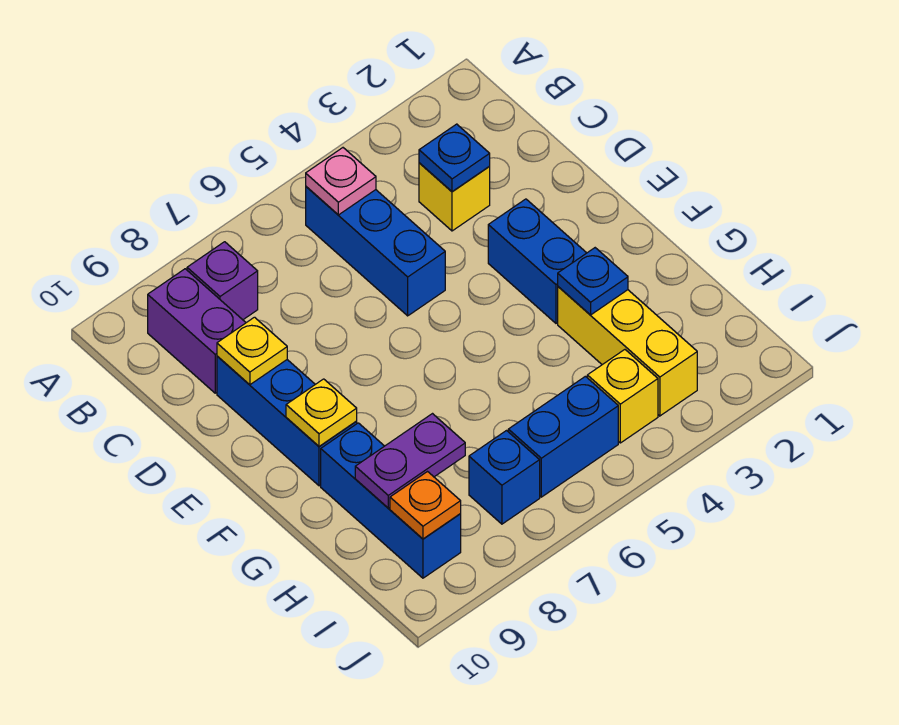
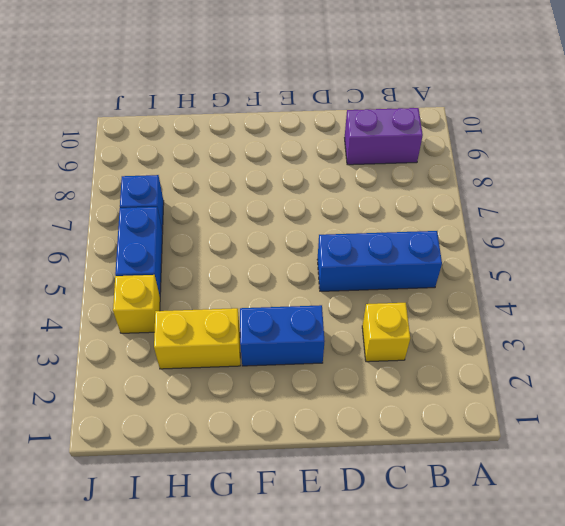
yellow brick G3:H3 level 1 -> yellow brick G3:I3 level 1
none -> purple brick B8 level 1
none -> blue brick D9:F9 level 1
none -> blue brick G9:I9 level 1

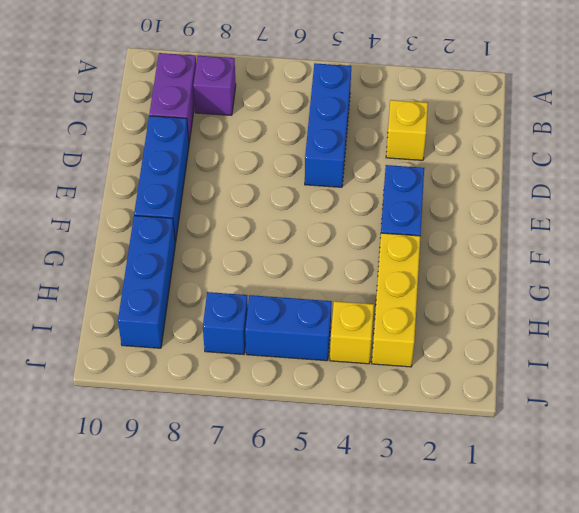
none -> pink plate B5 level 2
none -> blue plate C3 level 2
none -> yellow plate D9 level 2

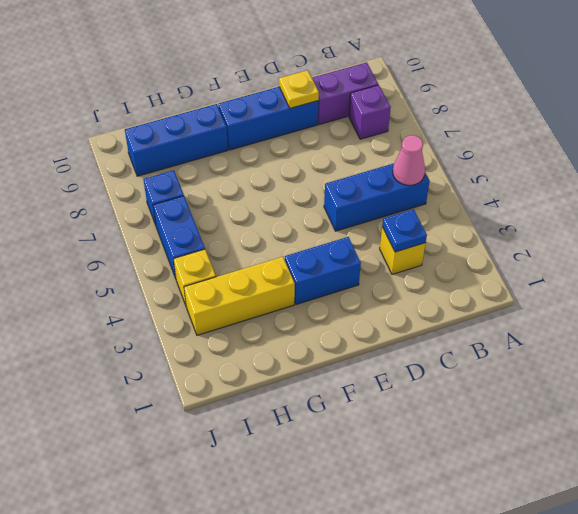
pink cone B5 level 2 -> pink plate B5 level 2
none -> yellow plate F9 level 2
none -> blue plate G3 level 2
none -> purple plate H8:H9 level 2

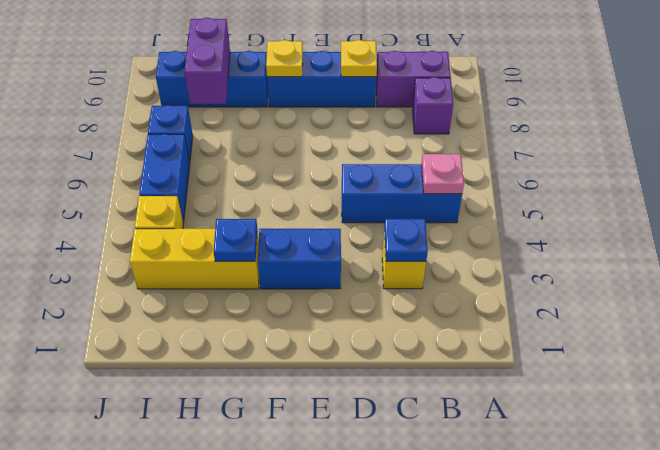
purple brick H8:H9 level 2 -> purple plate H8:H9 level 2
none -> orange plate I9 level 2

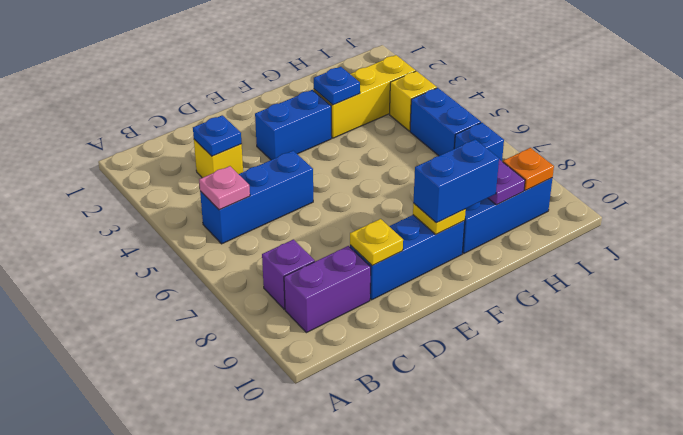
blue brick F9:G9 level 3 -> none

